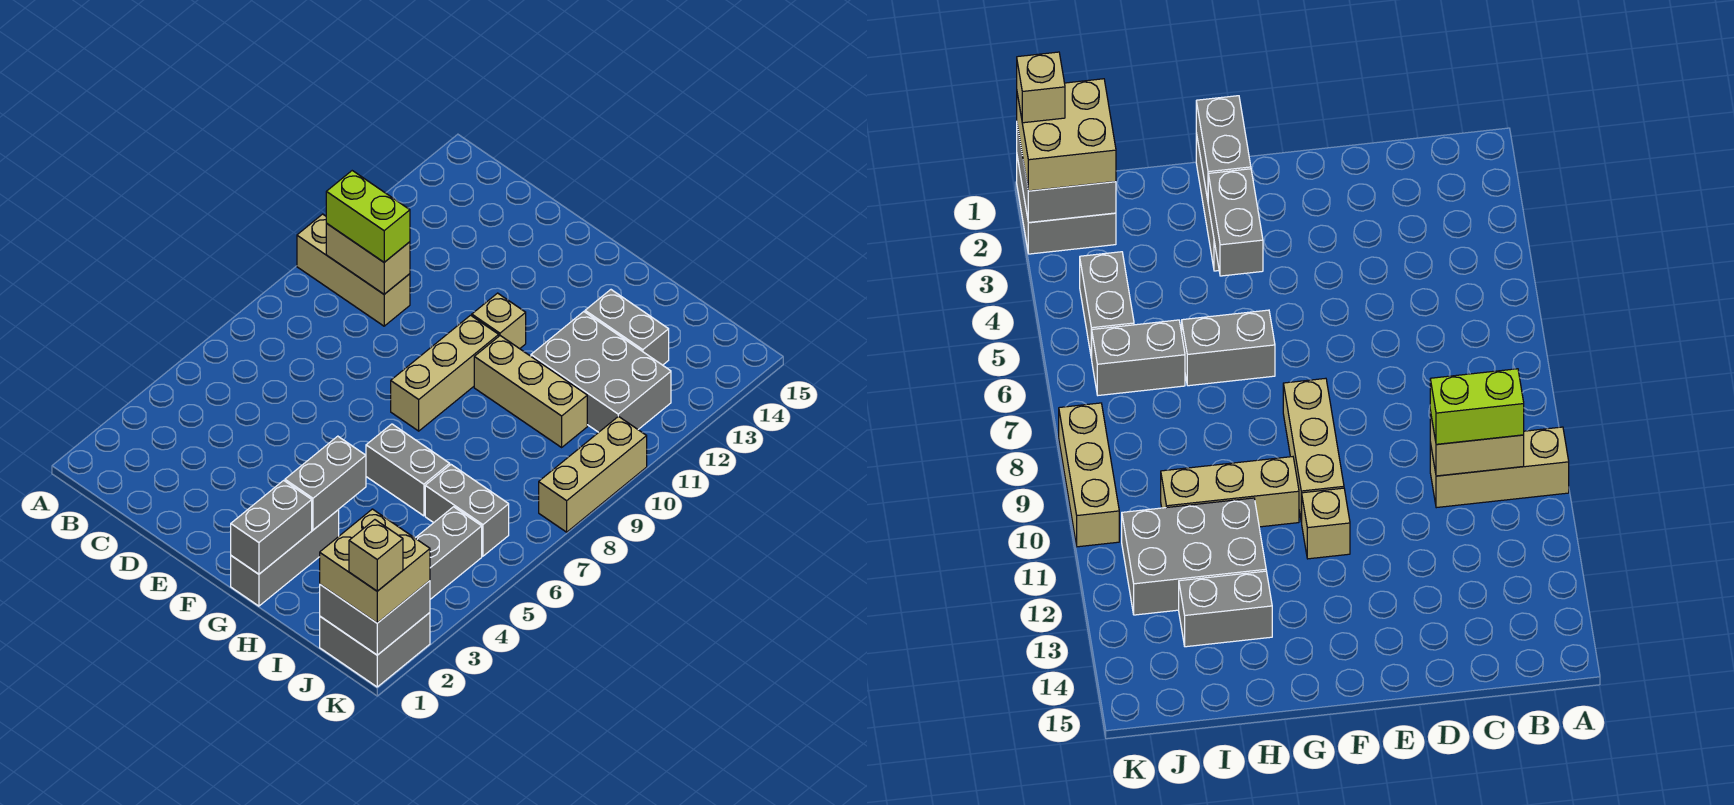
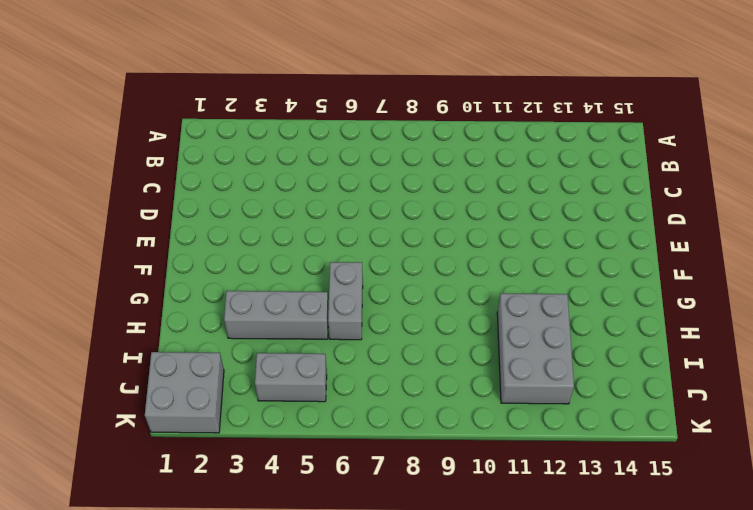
grey brick H3:H5 level 1 -> grey brick G1:G3 level 1
none -> tan brick A10:C10 level 1
none -> tan brick F8:F10 level 1
none -> tan brick F11 level 1

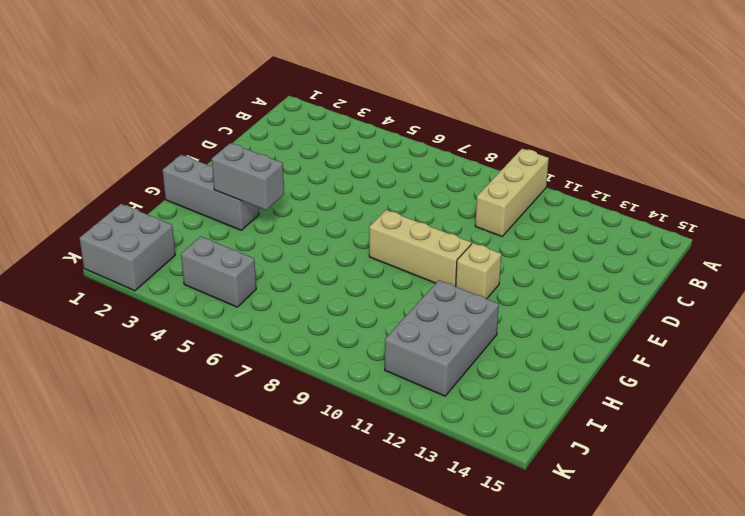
none -> grey brick G6:H6 level 1
none -> tan brick G10:I10 level 1
none -> grey brick H13:I13 level 1

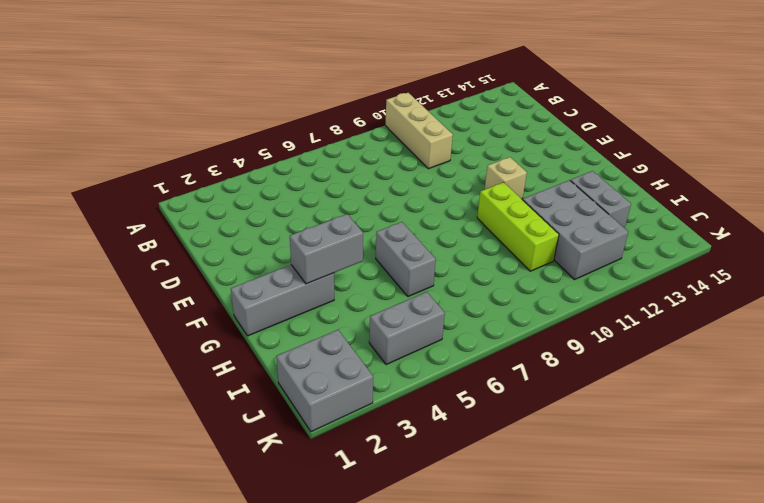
lime brick G10:I10 level 1 -> tan brick G10:I10 level 1
none -> tan brick F8:F10 level 1
none -> grey brick I6:J6 level 1
none -> tan brick K8:K10 level 1

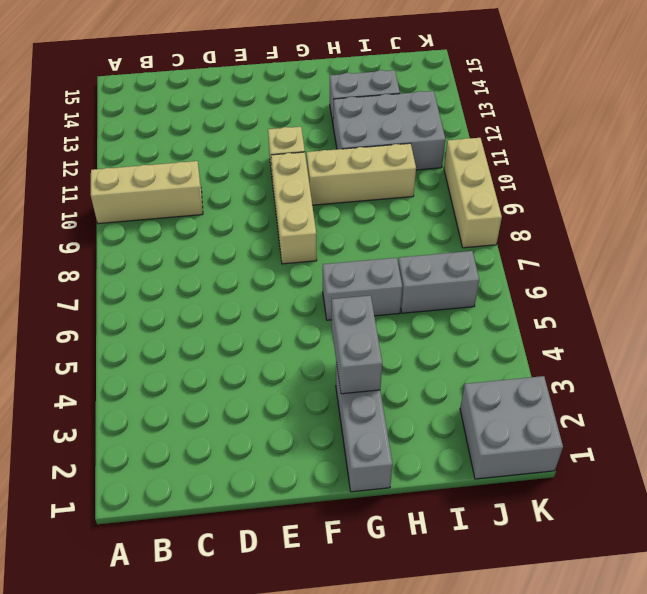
none -> grey brick J4:J5 level 1
none -> tan brick B10:C10 level 2
none -> grey brick G1:G2 level 2

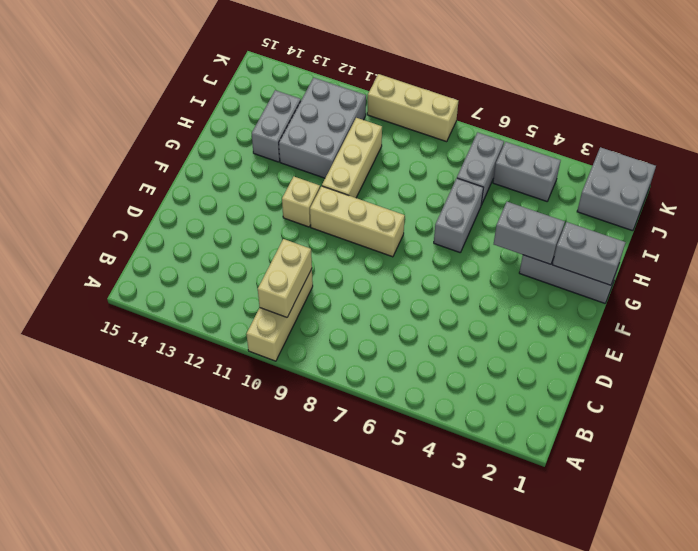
none -> grey brick J1:K2 level 2
none -> lime brick B10:C10 level 3
none -> tan brick J1:K2 level 3

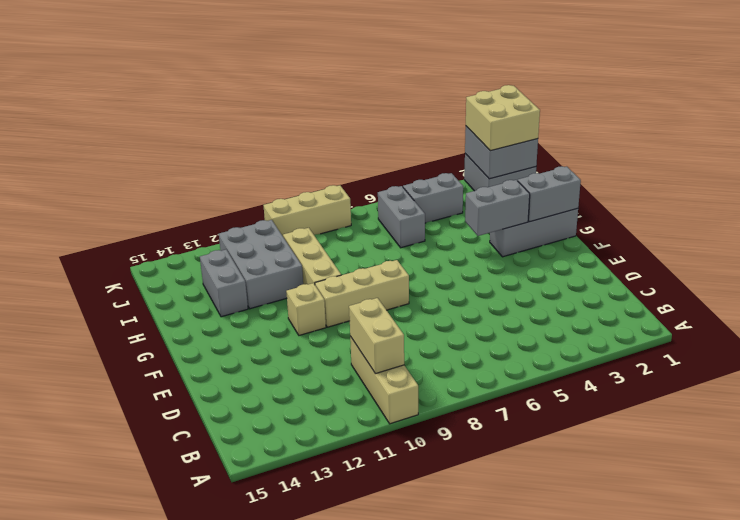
none -> grey brick G6:H6 level 1
none -> lime brick B10:C10 level 3
none -> tan brick K1 level 4

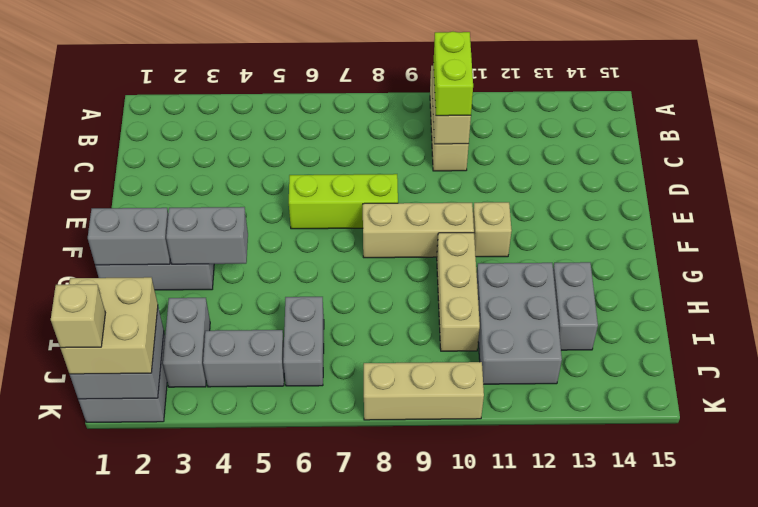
lime brick E6:E8 level 1 -> none
grey brick I3:J3 level 1 -> grey brick G6:H6 level 1

